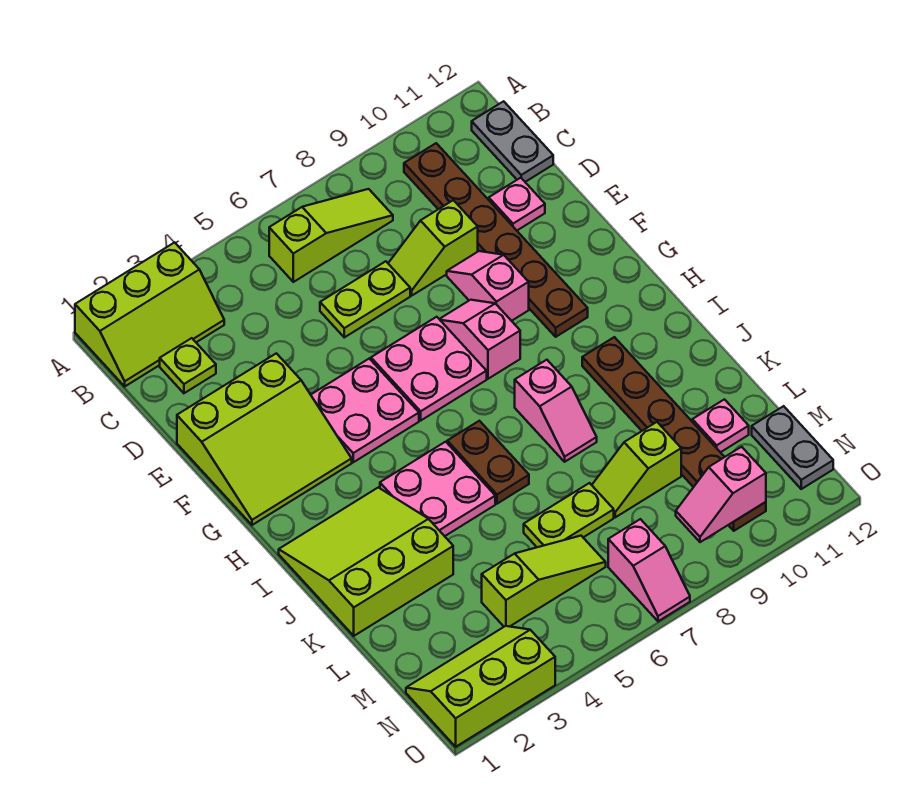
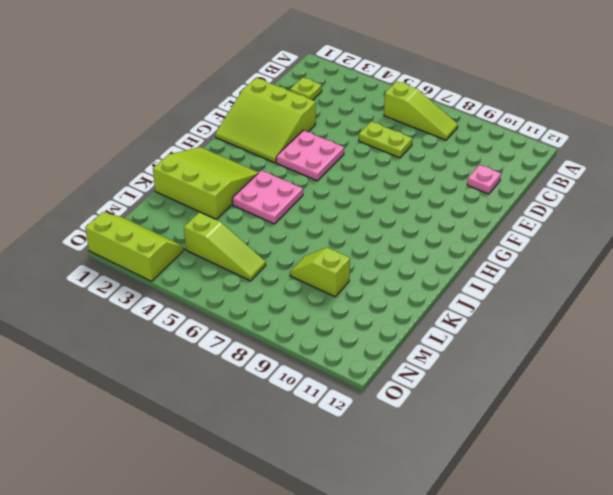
none -> lime slope A1:B3 level 1 top A
none -> brown plate B10:G10 level 1
none -> grey plate B12:C12 level 1

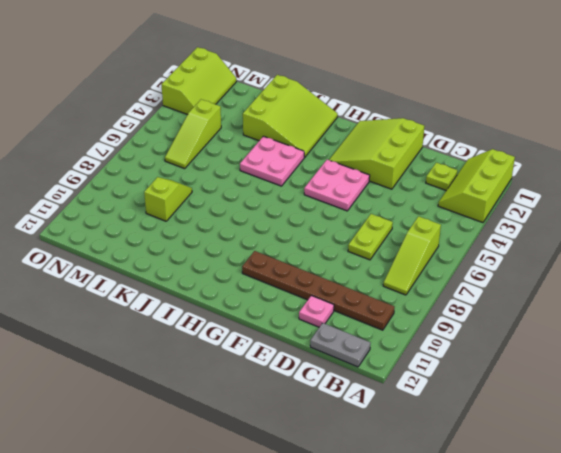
none -> lime slope D8:D9 level 1 top 9
none -> pink slope E9:F9 level 1 top F
none -> pink plate F6:G7 level 1

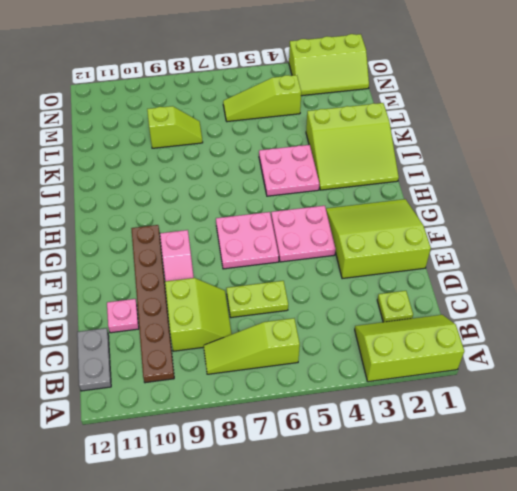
lime slope C8:D9 level 1 top 9 -> lime slope D8:D9 level 1 top 9
none -> pink slope F8:G8 level 1 top G
none -> brown plate I6:J6 level 1
none -> pink slope I8:J8 level 1 top I

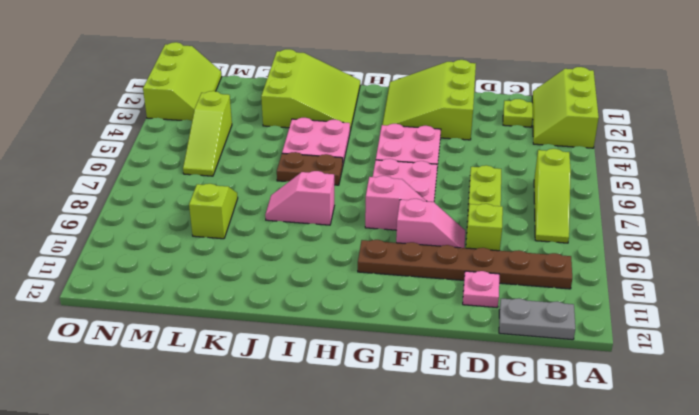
none -> brown plate I10:N10 level 1
none -> lime plate L6:L7 level 1
none -> pink plate L11 level 1

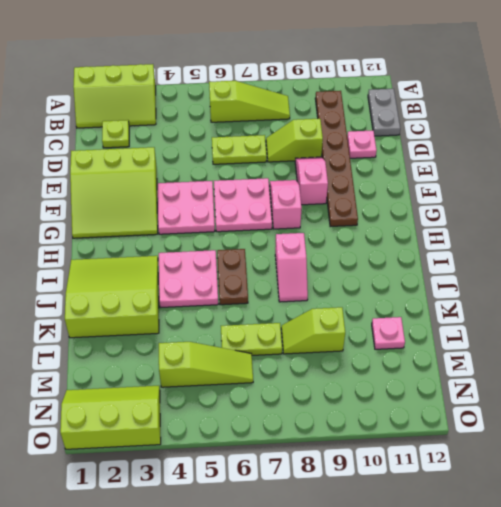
none -> brown plate I10:N10 level 1
none -> grey plate M12:N12 level 1
none -> pink slope N7:O7 level 1 top N

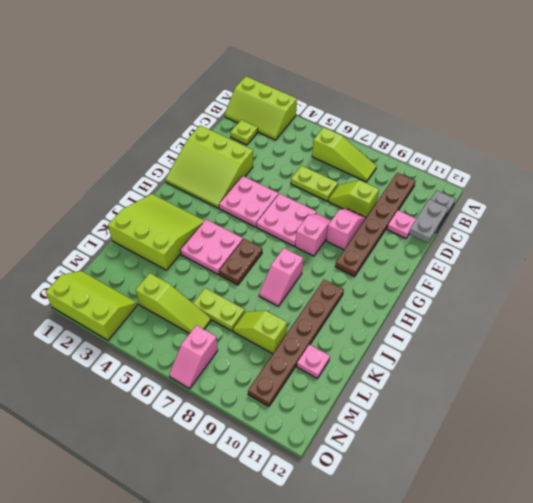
grey plate C12:D12 level 2 -> grey plate M12:N12 level 1
none -> pink slope N9:N10 level 2 top 10

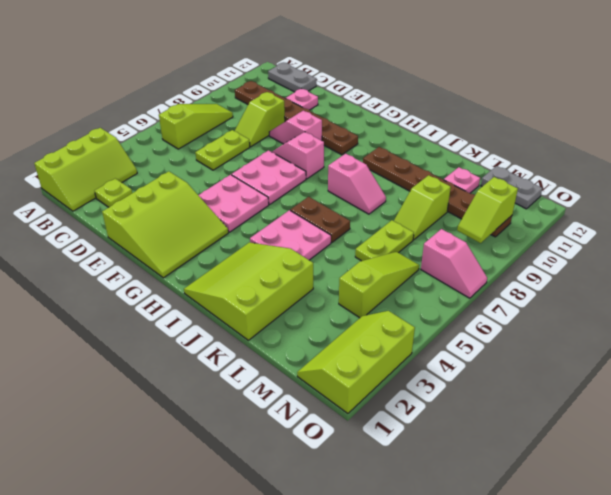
lime slope N9:N10 level 2 top 10 -> pink slope N9:N10 level 2 top 10

